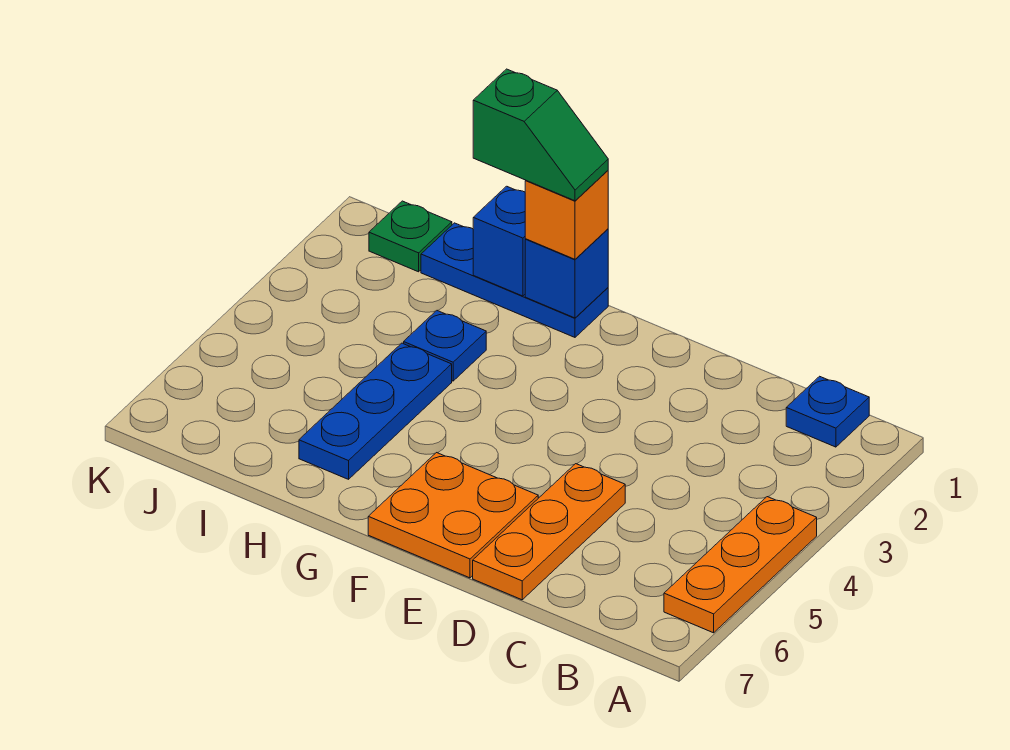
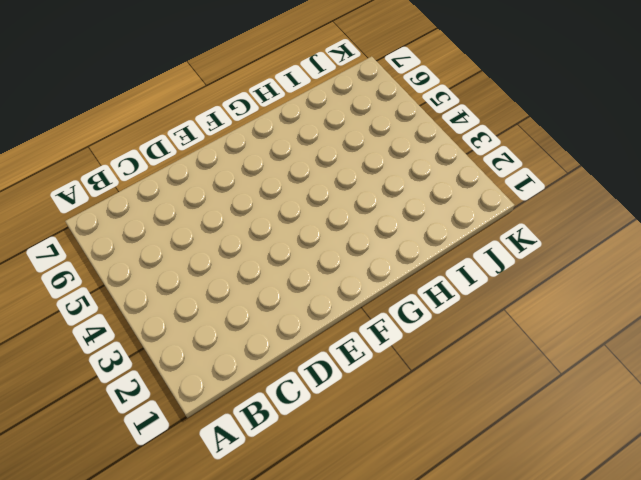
none -> orange plate A4:A6 level 1
none -> blue plate B1 level 1
none -> orange plate D5:D7 level 1

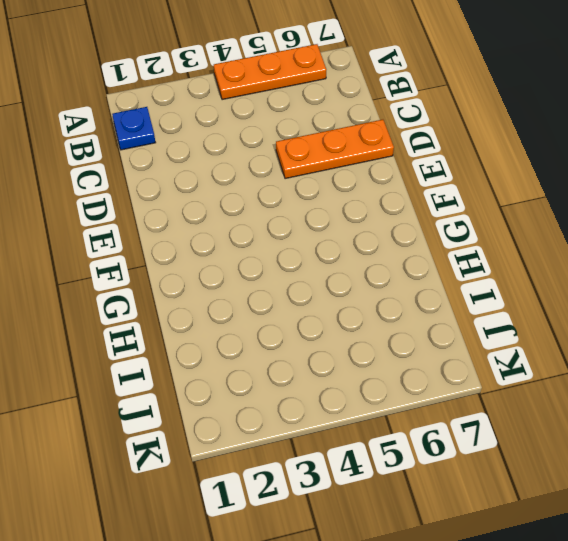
none -> orange plate E6:F7 level 1
none -> blue plate G1:I1 level 1
none -> blue plate H3 level 1

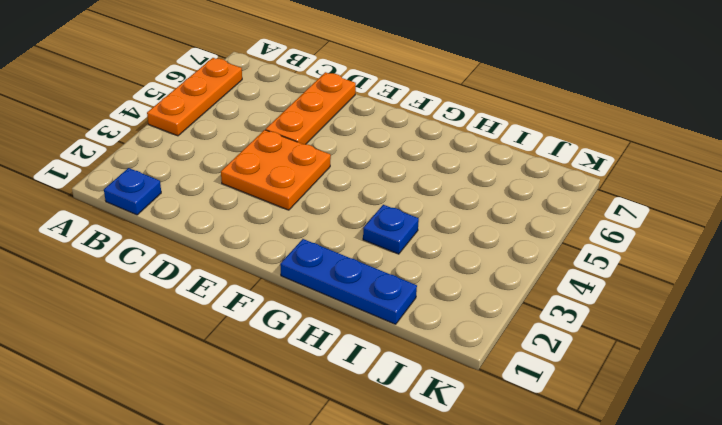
orange plate D3:E4 level 1 -> orange plate E6:F7 level 1
none -> blue plate H4:H6 level 1
none -> green plate J1 level 1
none -> blue brick G1 level 2

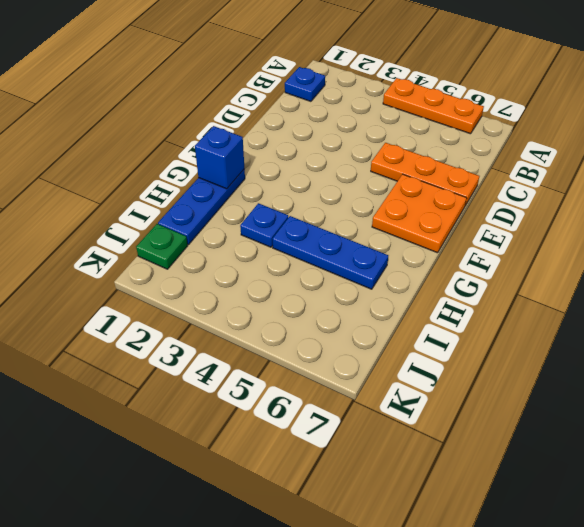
none -> blue brick H1 level 2
none -> orange brick G1 level 3
none -> green slope G1:H1 level 4 top H

